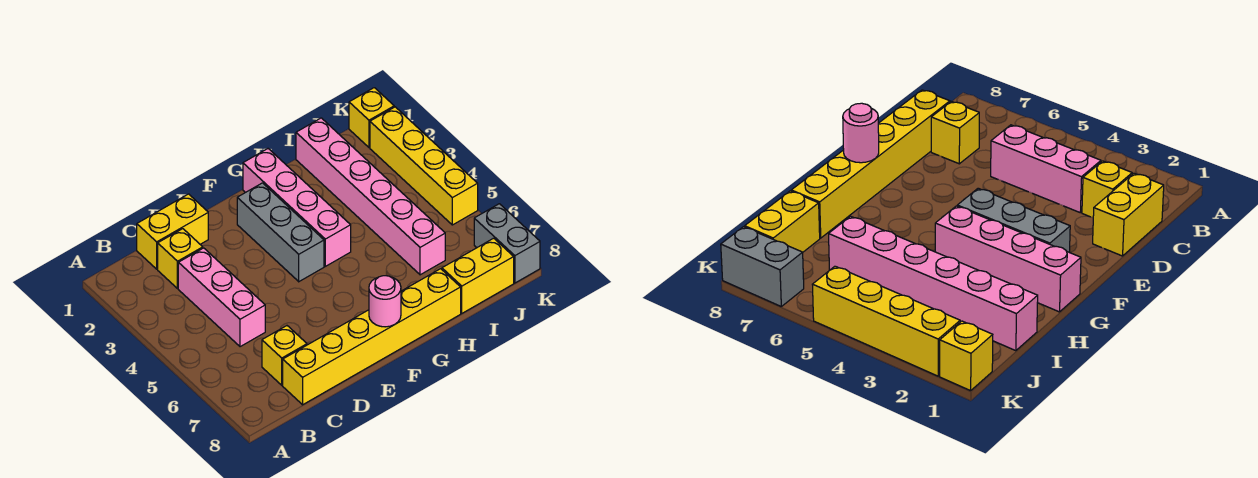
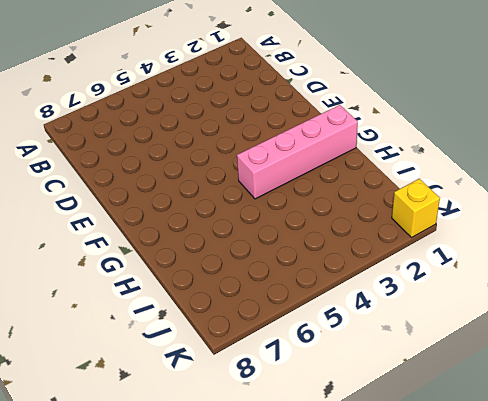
none -> yellow brick C1:D1 level 1
none -> yellow brick C2 level 1
none -> pink brick C3:C5 level 1

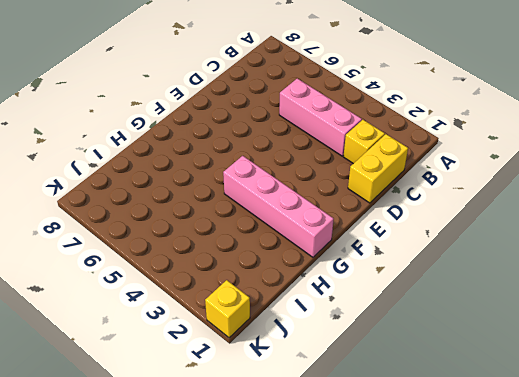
none -> yellow brick C7 level 1
none -> yellow brick C8:H8 level 1
none -> grey brick F2:F4 level 1

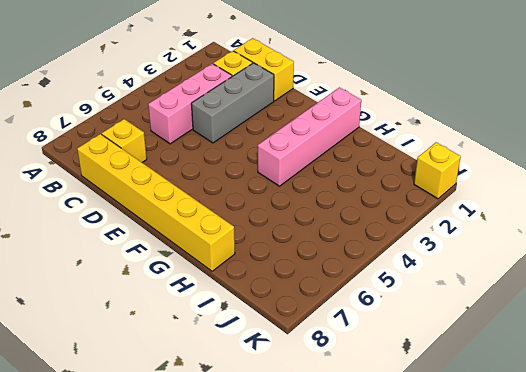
grey brick D2:D4 level 1 -> grey brick F2:F4 level 1
none -> pink brick I1:I6 level 1
none -> yellow brick I8:J8 level 1
none -> yellow brick K2:K5 level 1

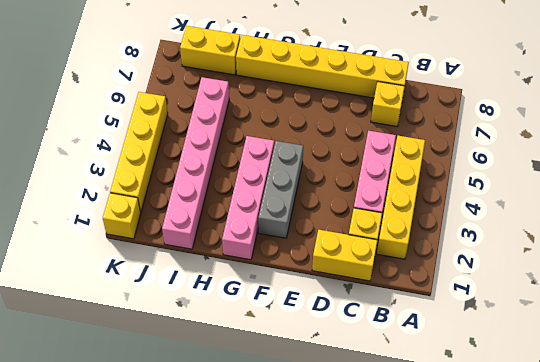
yellow brick B2:B5 level 1 -> none
none -> grey brick K7:K8 level 1
none -> pink round brick F8 level 2

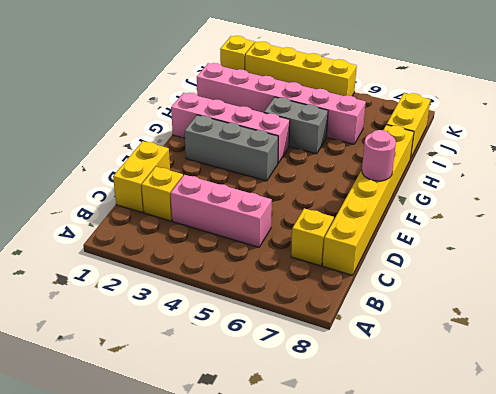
grey brick H4:H5 level 1 -> grey brick K7:K8 level 1

